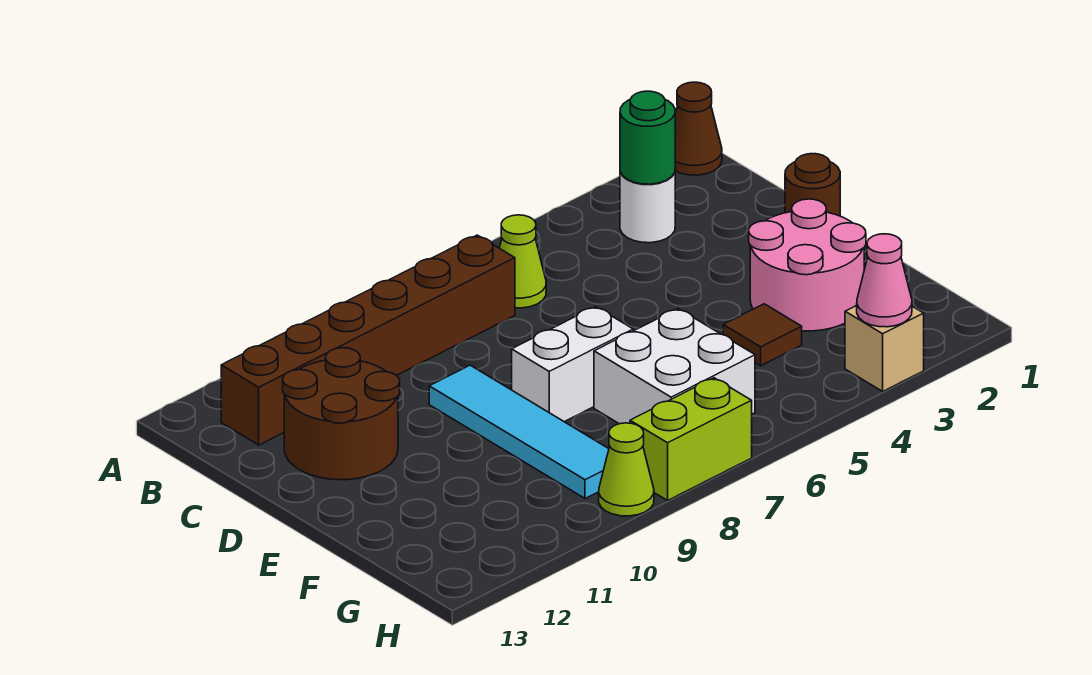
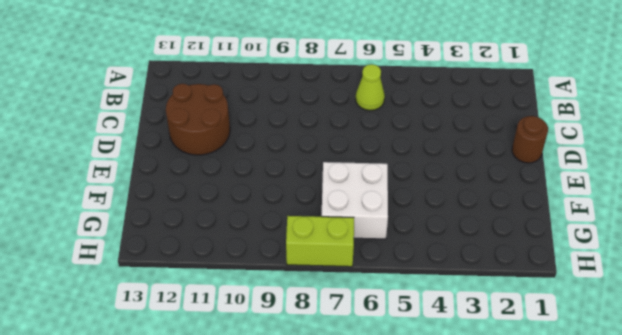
none -> brown cone A1 level 1
none -> white round brick B3 level 1
none -> brown brick B7:B12 level 1

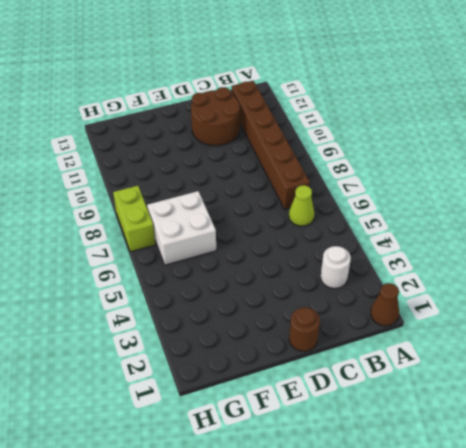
none -> cyan tile D9:G9 level 1
none -> pink round brick E2:F3 level 1
none -> white brick E7:E8 level 1

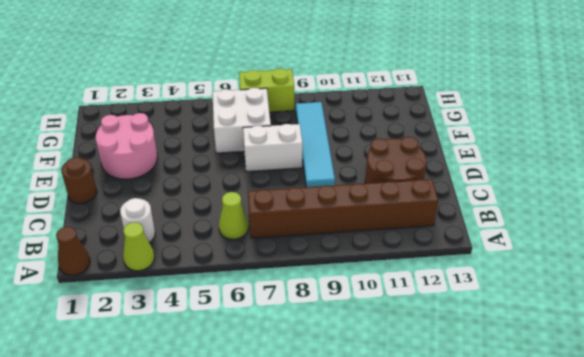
lime cone A3 level 1 -> lime cone H9 level 1
none -> brown tile F4 level 1
none -> tan brick H3 level 1
none -> green round brick B3 level 2

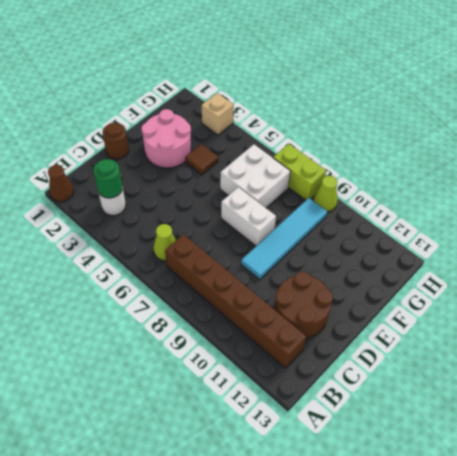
none -> pink cone H3 level 2

